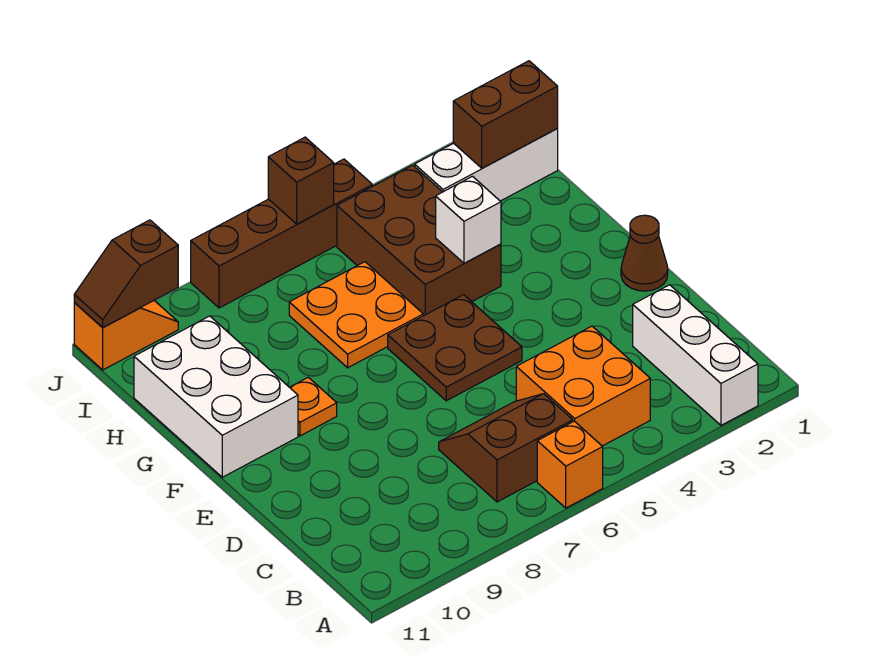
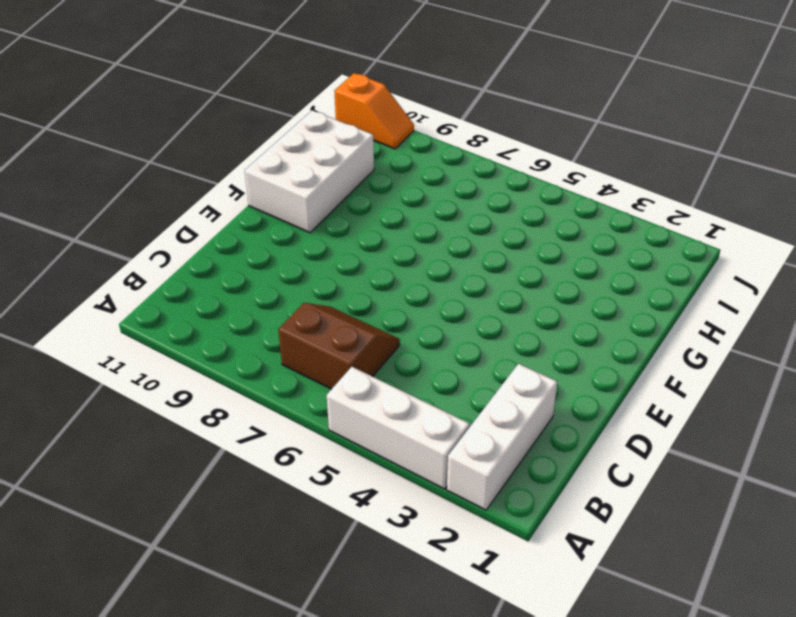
white brick A3:A5 level 1 -> white brick I1:I3 level 1
none -> orange brick A6 level 1
none -> orange brick B4:C5 level 1
none -> brown cone E1 level 1

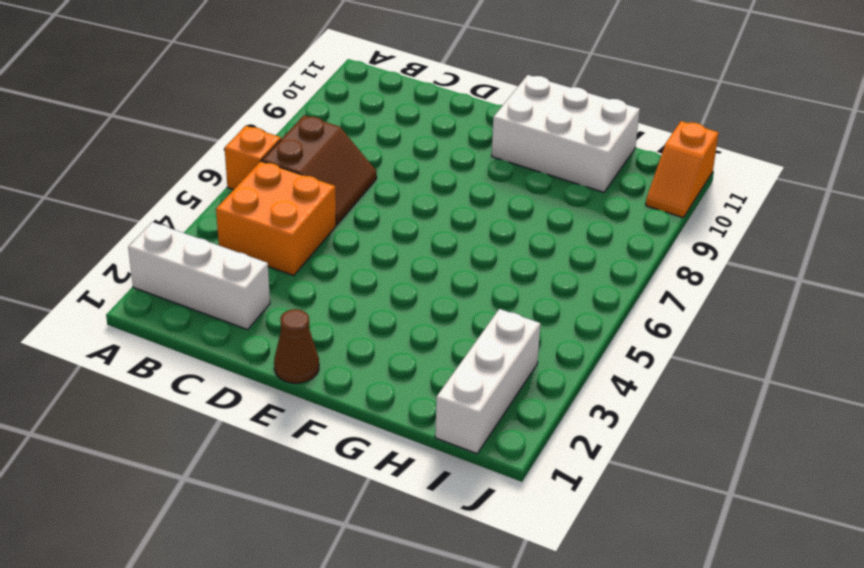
none -> brown plate E5:F6 level 1
none -> orange plate F9 level 1
none -> brown brick G4:I5 level 1

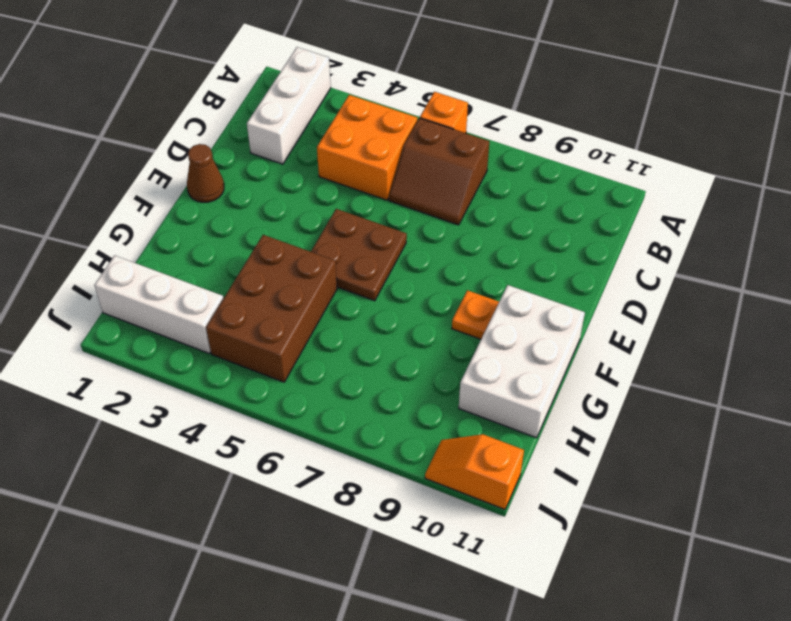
none -> orange plate G6:H7 level 1
none -> brown brick J5:J8 level 1
none -> white brick G4 level 2

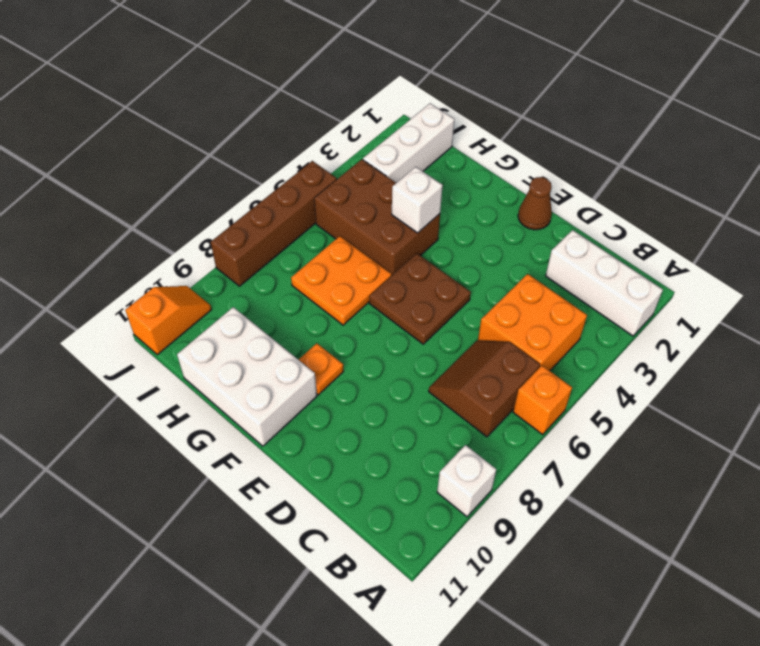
white brick A9 level 1 -> none
none -> brown brick I1:I2 level 2
none -> brown brick J6 level 2
none -> brown slope J10:J11 level 2 top 10

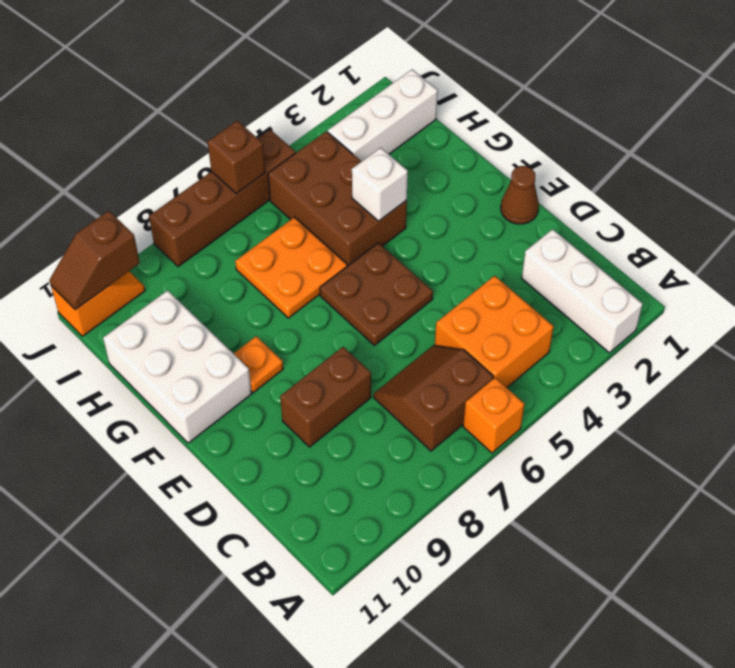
brown brick D8:D9 level 1 -> brown brick I1:I2 level 2

